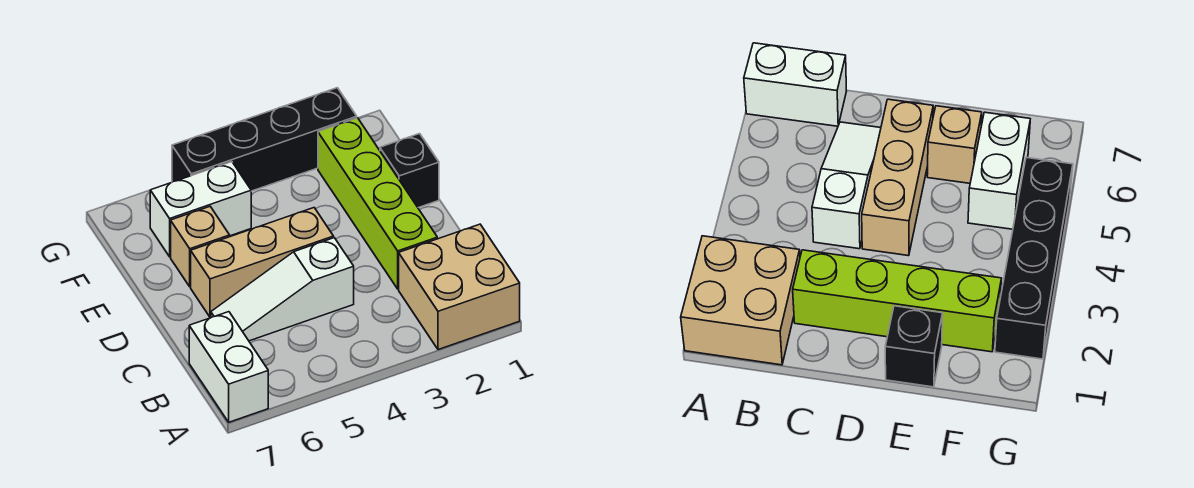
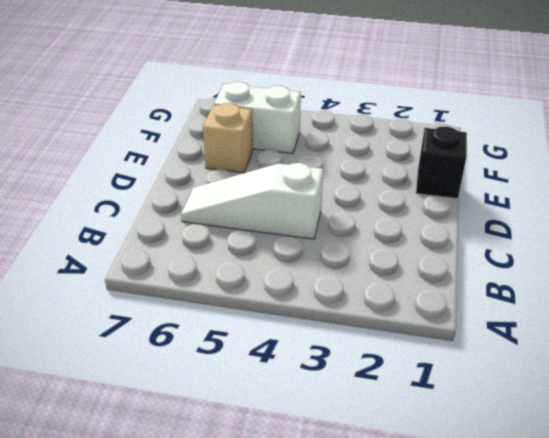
none -> tan brick A1:B2 level 1
none -> white brick A7:B7 level 1

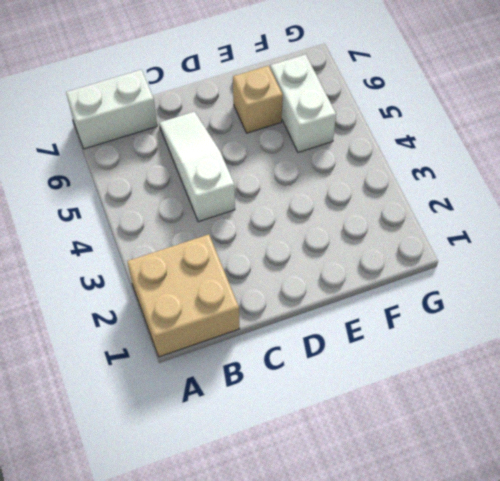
none -> lime brick C2:F2 level 1
none -> tan brick D4:D6 level 1

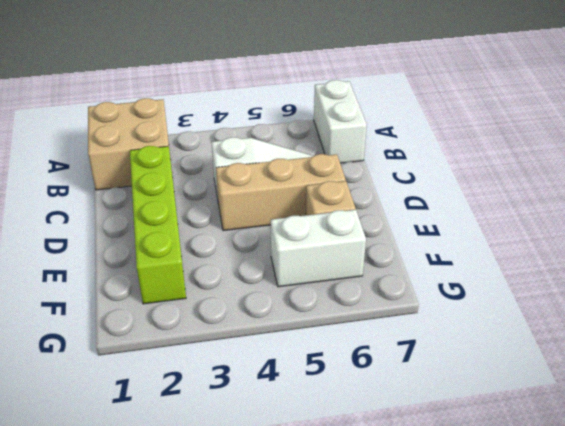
none -> black brick E1 level 1
none -> black brick G2:G5 level 1

